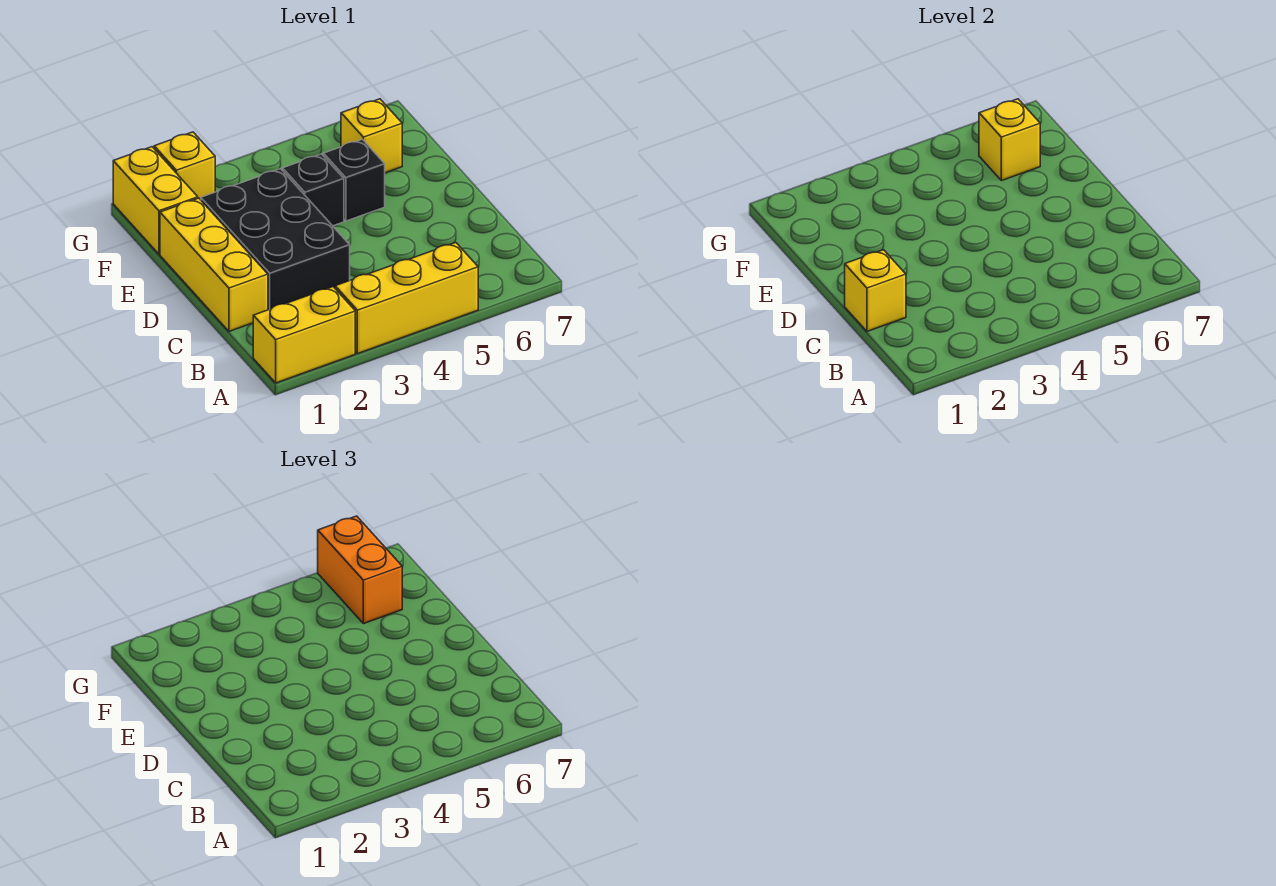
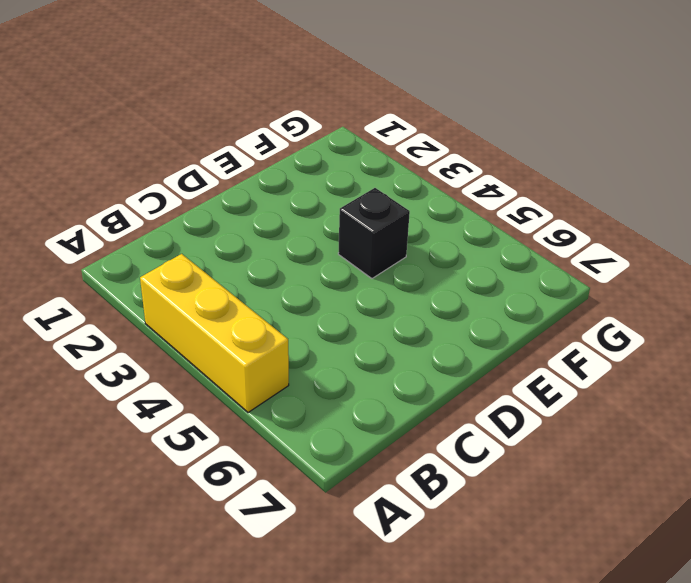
none -> yellow brick A1:A2 level 1
none -> yellow brick C1:E1 level 1
none -> black brick C2:E3 level 1

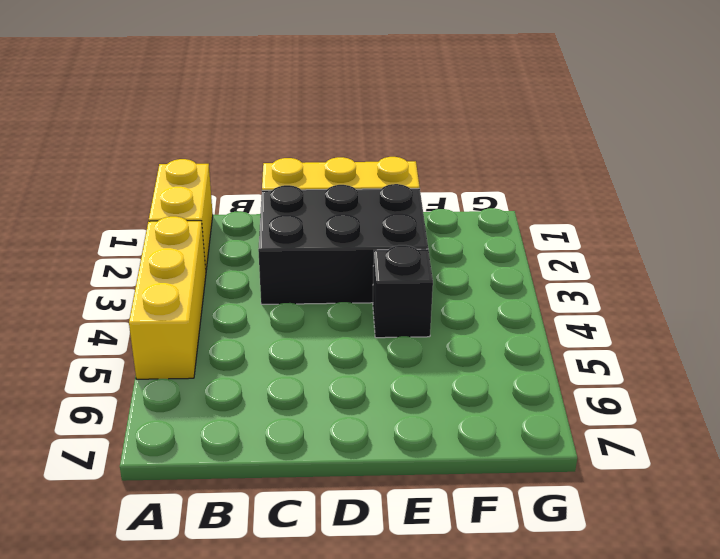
none -> black brick E5 level 1
none -> yellow brick F1:G1 level 1
none -> yellow brick F6 level 1

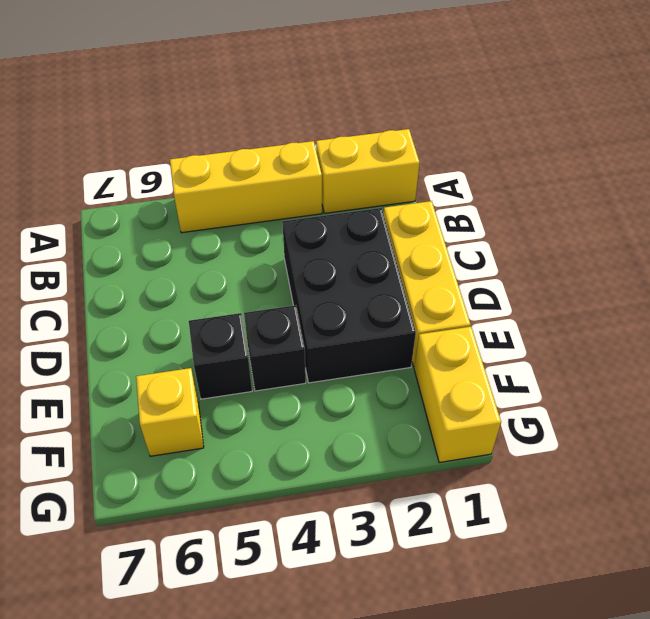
none -> yellow brick G2 level 1
none -> yellow brick C1 level 2
none -> yellow brick F6 level 2

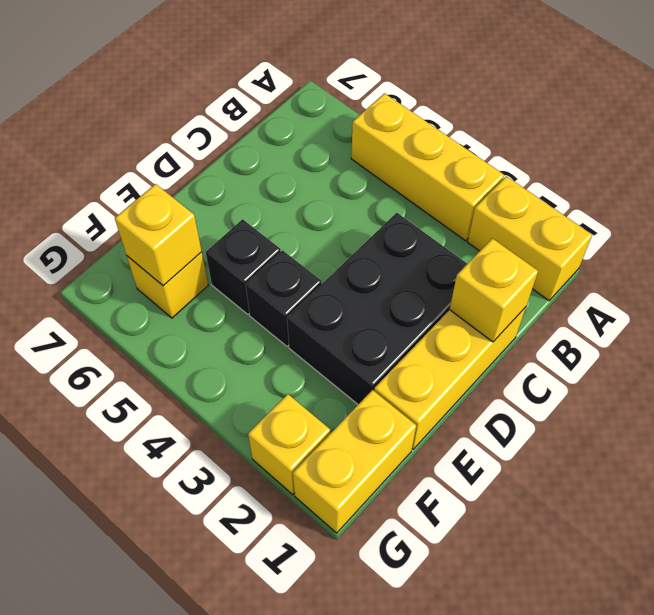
none -> orange brick F6:G6 level 3

